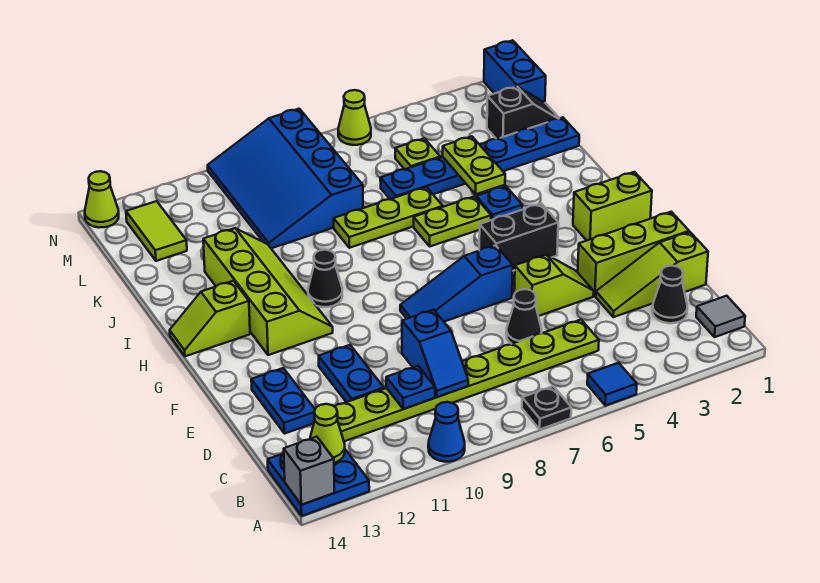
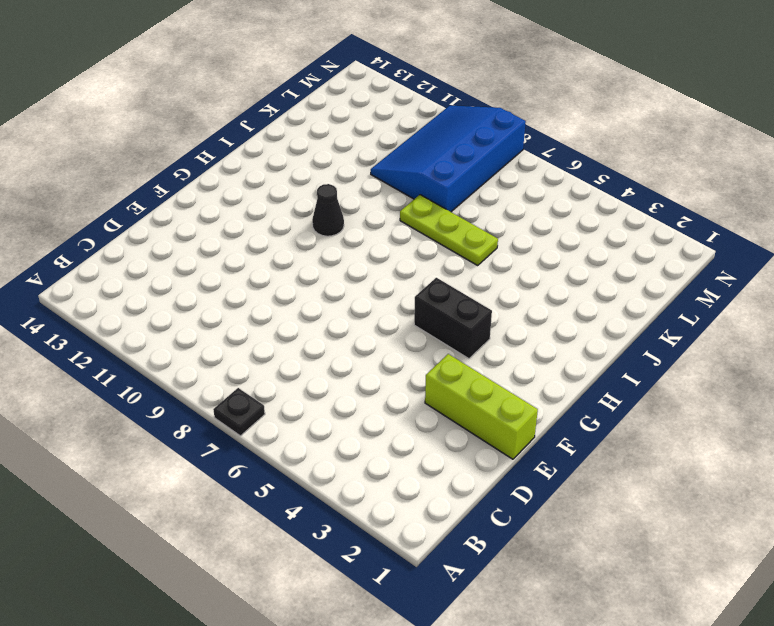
none -> blue tile A5 level 1
none -> blue cone A10 level 1
none -> blue plate A13:B14 level 1
none -> grey tile B1 level 1

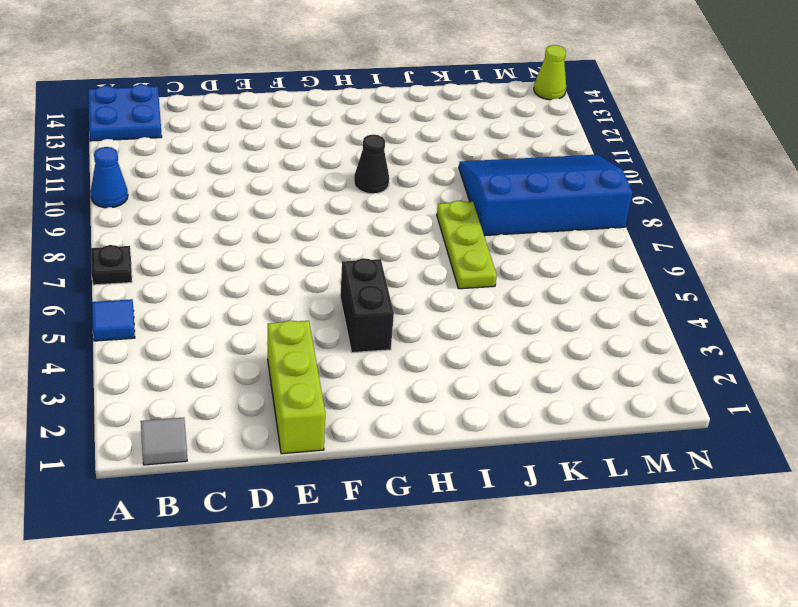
none -> black cone C2 level 1
none -> lime plate C5:C12 level 1
none -> lime slope D1:D3 level 1 top 1
none -> black cone D6 level 1

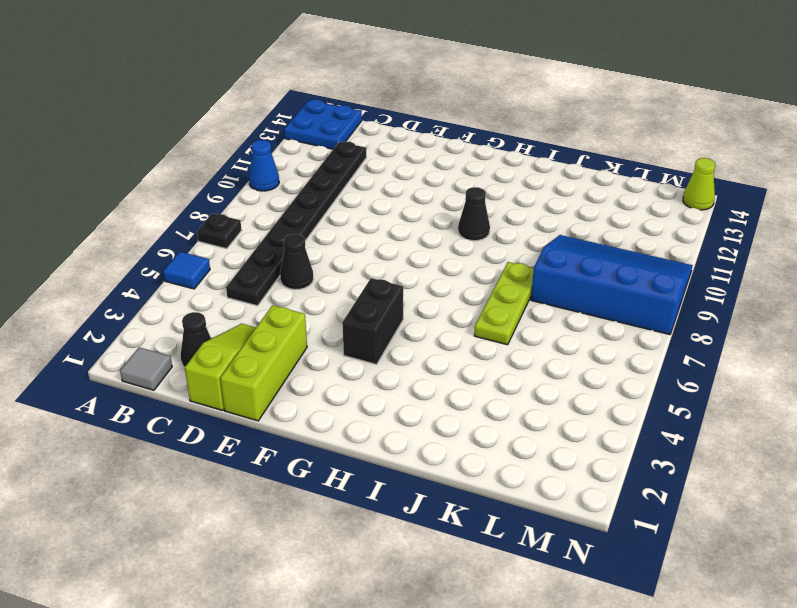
black plate C5:C12 level 1 -> lime plate C5:C12 level 1
none -> blue plate D11:E11 level 1
none -> blue plate D13:E13 level 1
none -> lime slope E4:E5 level 1 top 5
none -> blue slope F6:F8 level 1 top 6

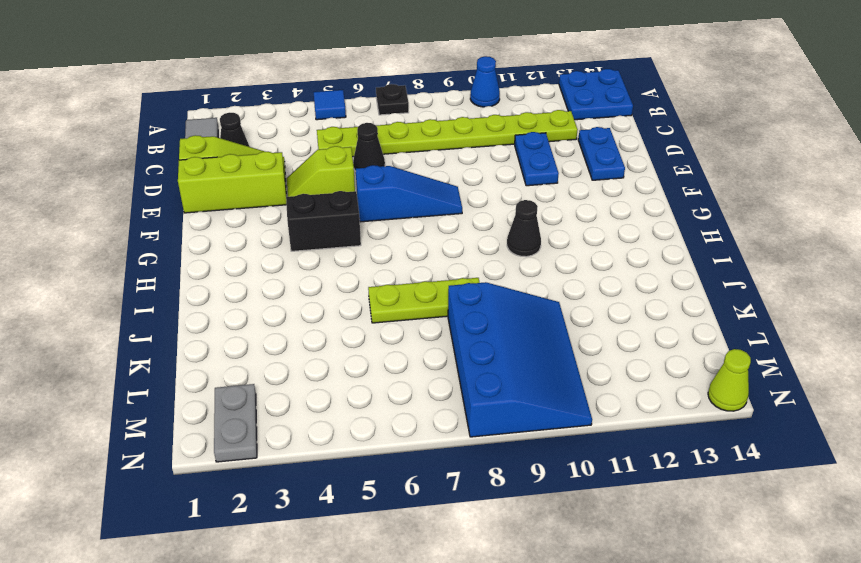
grey plate M2:N2 level 1 -> none
none -> lime brick G1:G2 level 1
none -> lime slope G11:J12 level 1 top 12
none -> lime slope H13:H14 level 1 top 13
none -> blue plate I4 level 1

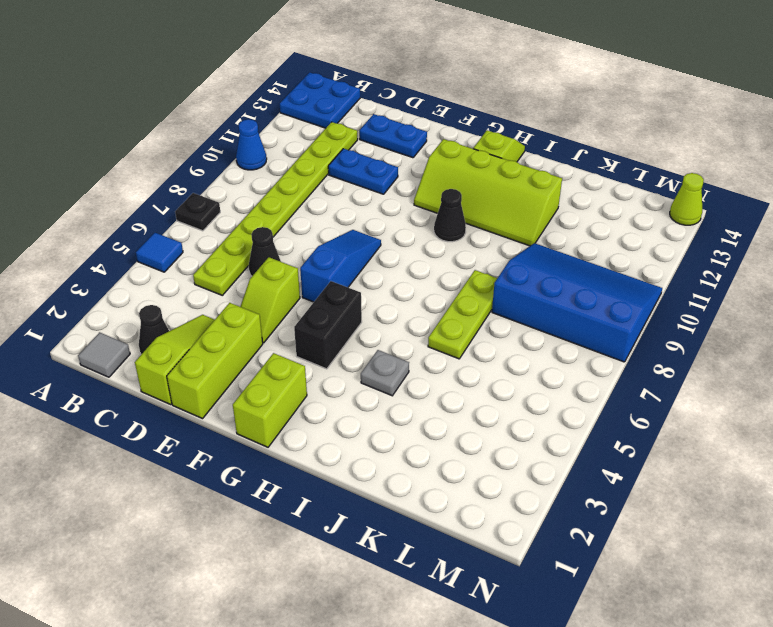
grey plate I4 level 1 -> blue plate I4 level 1
none -> lime plate I5:I6 level 1
none -> blue plate K1:K6 level 1
none -> black slope L1:L2 level 1 top 2
none -> lime plate L5 level 1

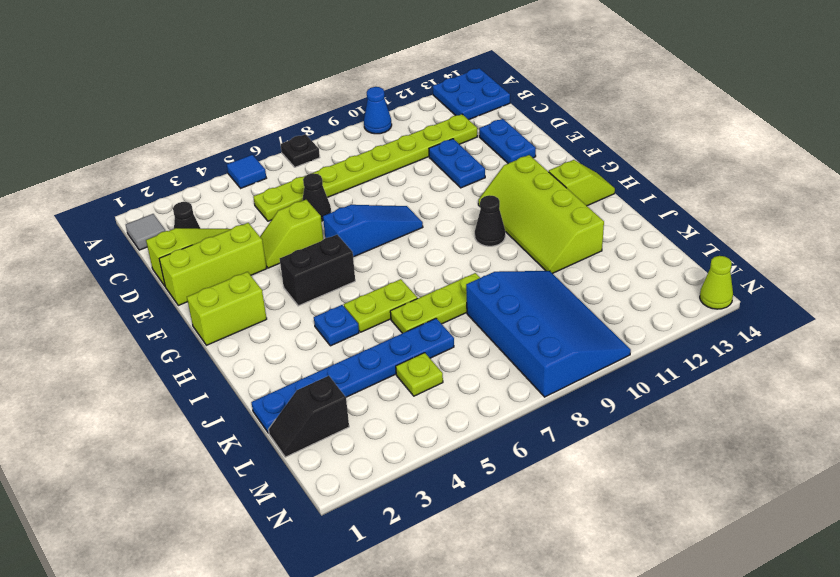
none -> lime tile L13:M13 level 1
none -> blue brick M1:N1 level 1
none -> lime cone N6 level 1
none -> grey brick A14 level 2

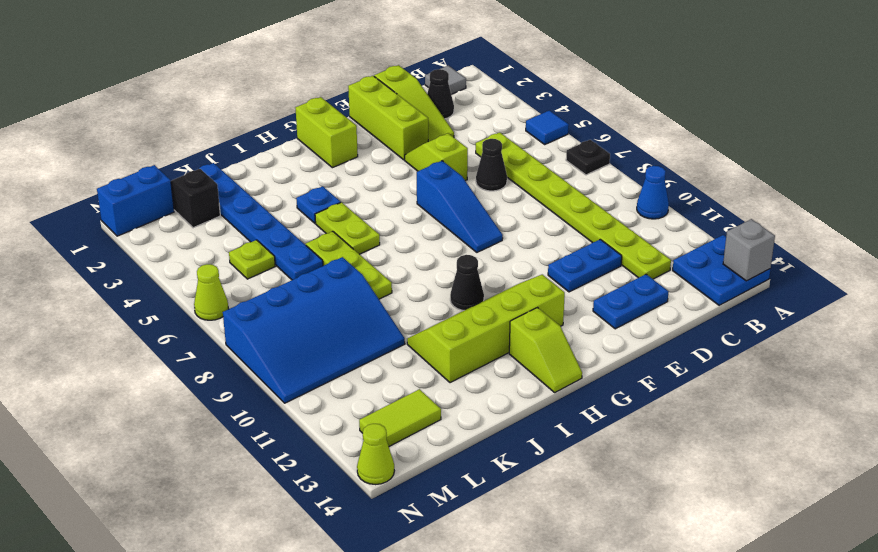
none -> black brick G4:G5 level 1
none -> lime cone B13 level 2
none -> blue slope C9:D9 level 2 top D
none -> blue plate C10 level 2

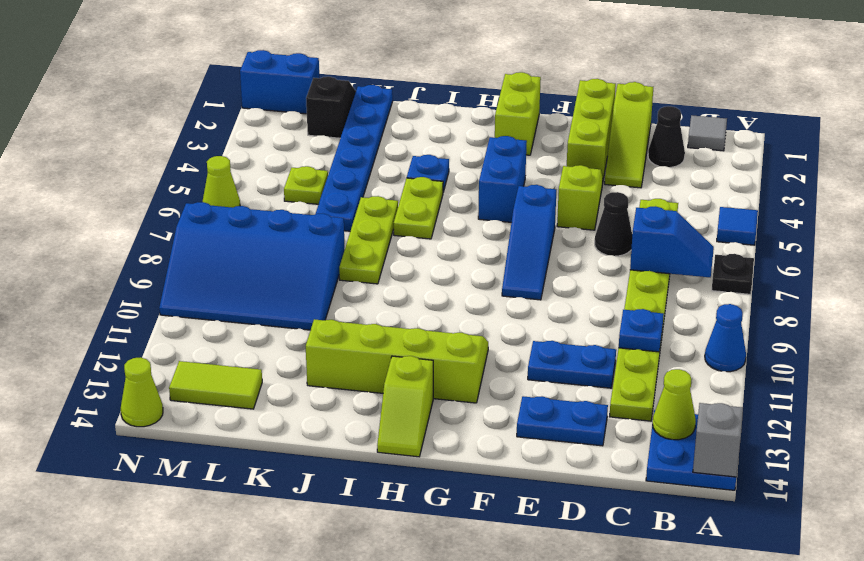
blue slope B7:C7 level 2 top C -> blue slope C9:D9 level 2 top D
blue brick G4:G5 level 1 -> black brick G4:G5 level 1
none -> black cone H10 level 1
none -> lime plate J4:K4 level 2

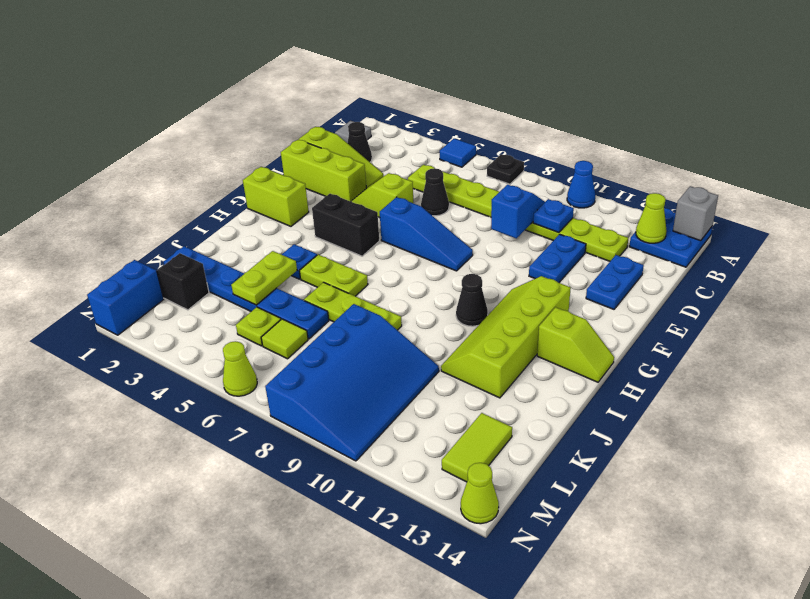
lime tile L6 level 1 -> none

